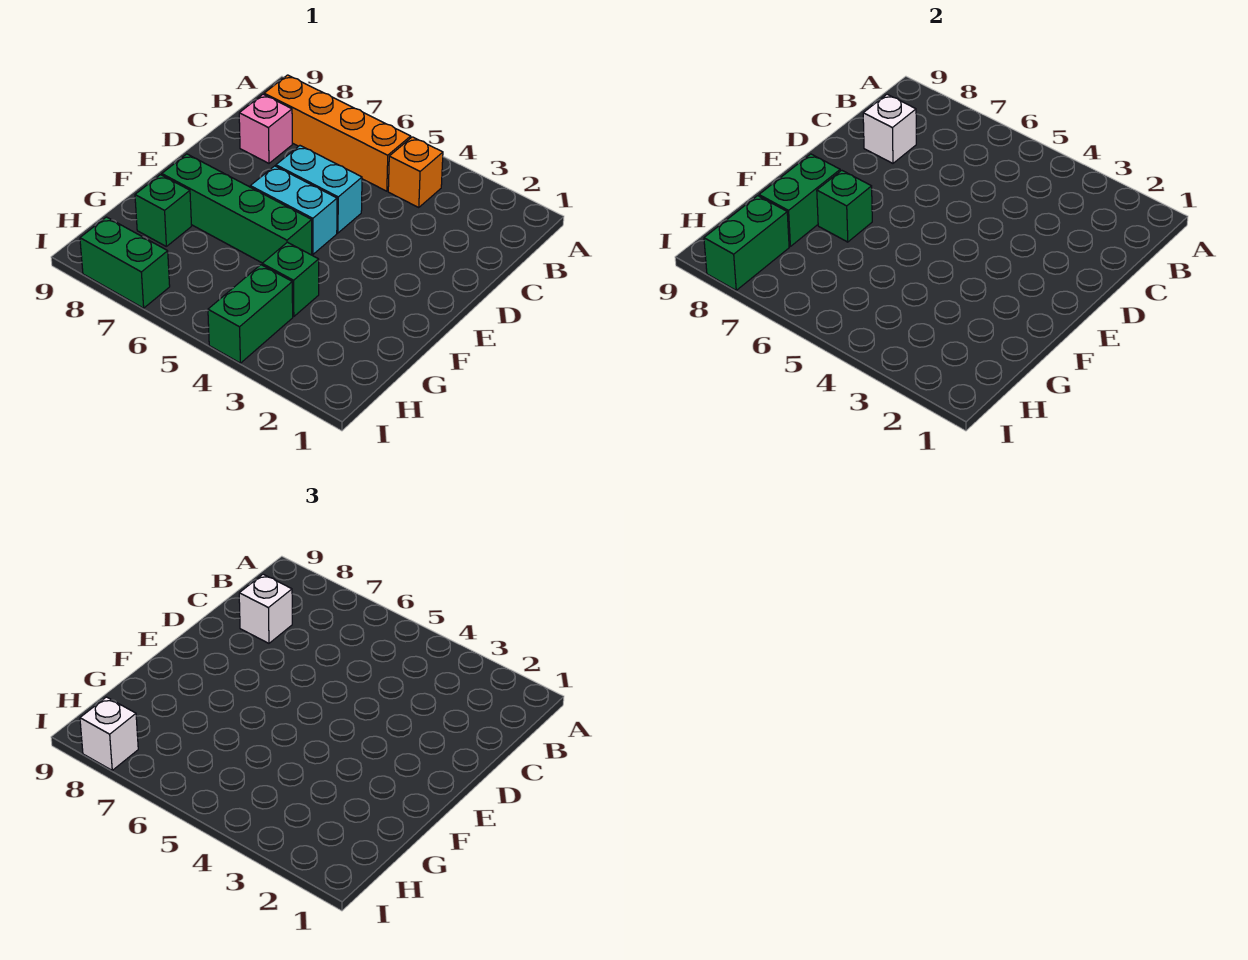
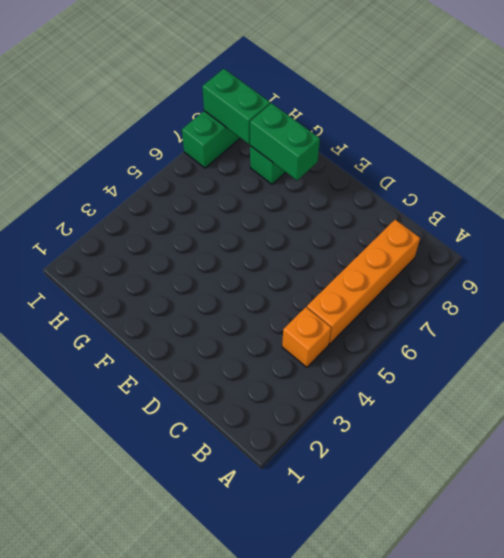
none -> pink brick C8 level 1
none -> cyan brick D5:D6 level 1
none -> cyan brick E5:E6 level 1

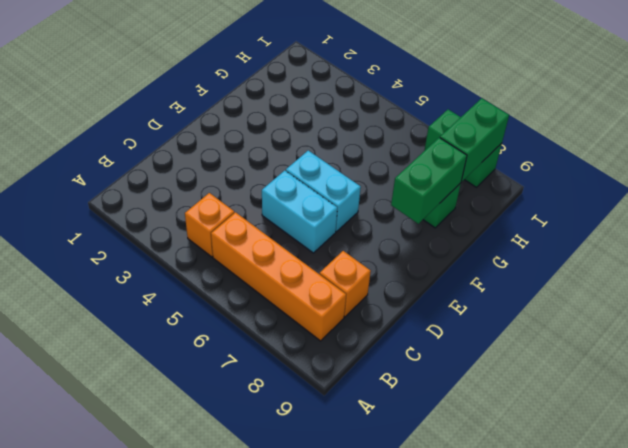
orange brick C8 level 1 -> pink brick C8 level 1
none -> green brick F5:F8 level 1
none -> green brick G4 level 1
none -> green brick H4:I4 level 1

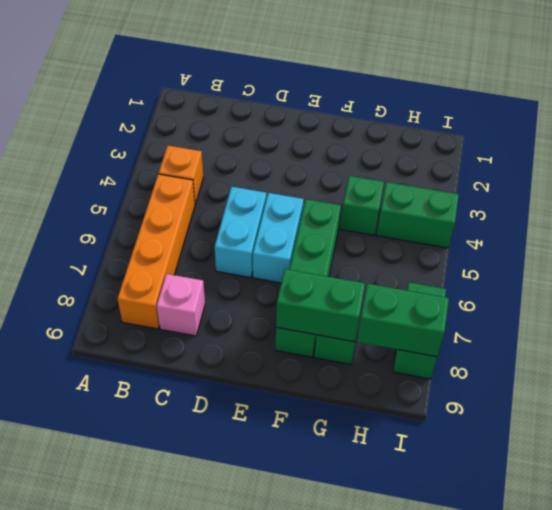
none -> white brick C8 level 2
none -> green brick F7 level 2
none -> white brick C8 level 3

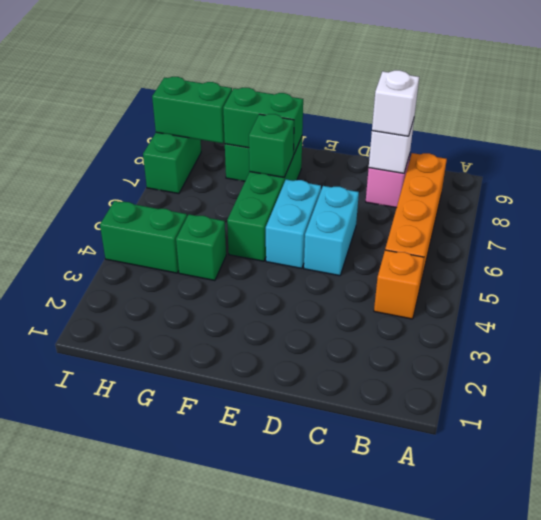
none -> white brick I8 level 3

